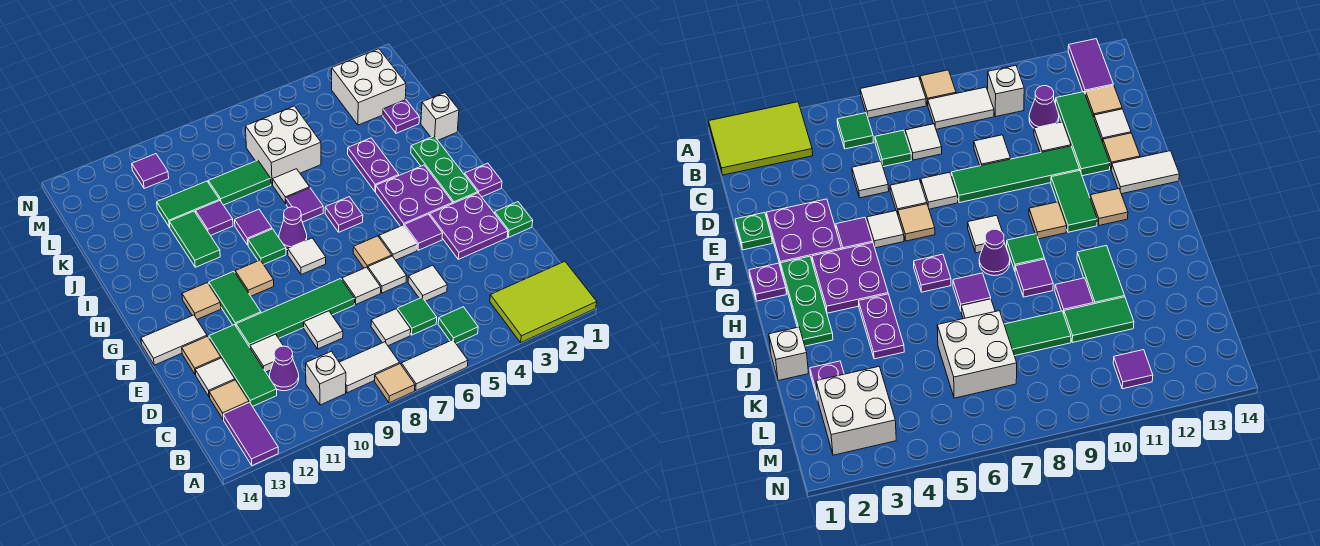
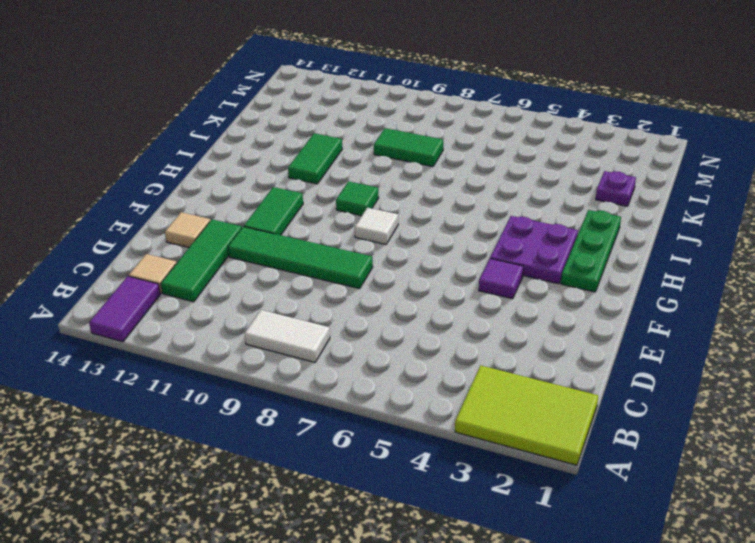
none -> white tile A6:A7 level 1
none -> tan tile A8 level 1
none -> green tile B5 level 1
none -> white brick B10 level 1

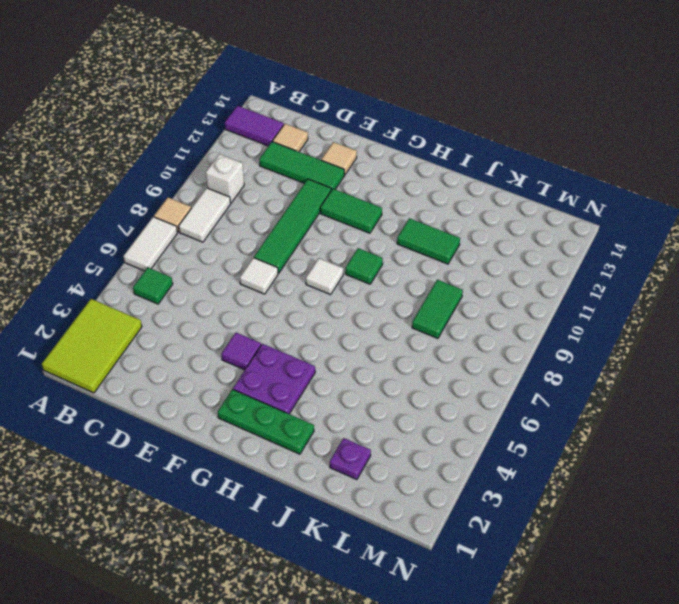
none -> green tile C6 level 1
none -> white tile C7 level 1
none -> purple cone C11 level 1
none -> white tile D5 level 1

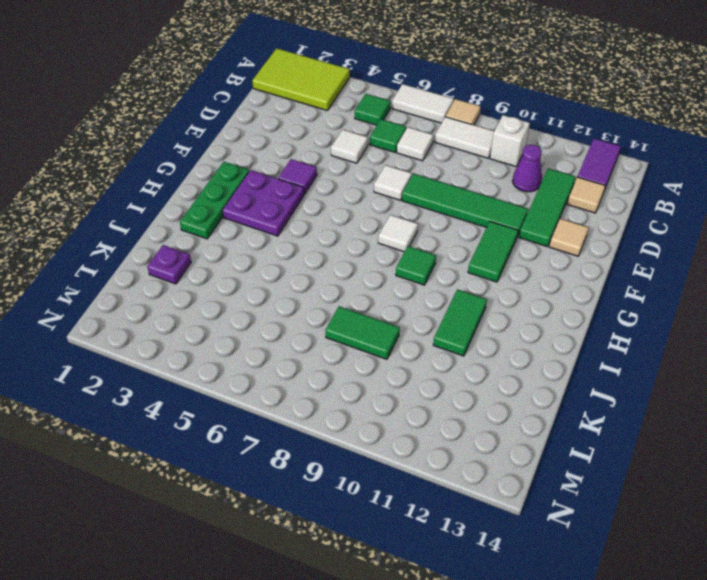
none -> white tile D9 level 1
none -> white tile D11 level 1
none -> white tile D13 level 1
none -> green plate E1 level 1

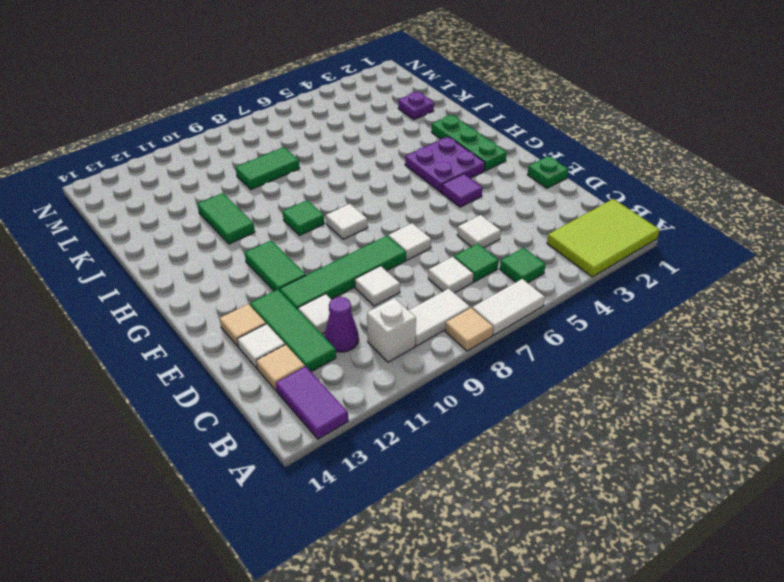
none -> purple plate E2:F3 level 1
none -> white tile E6 level 1
none -> white tile F5 level 1
none -> tan tile F6 level 1

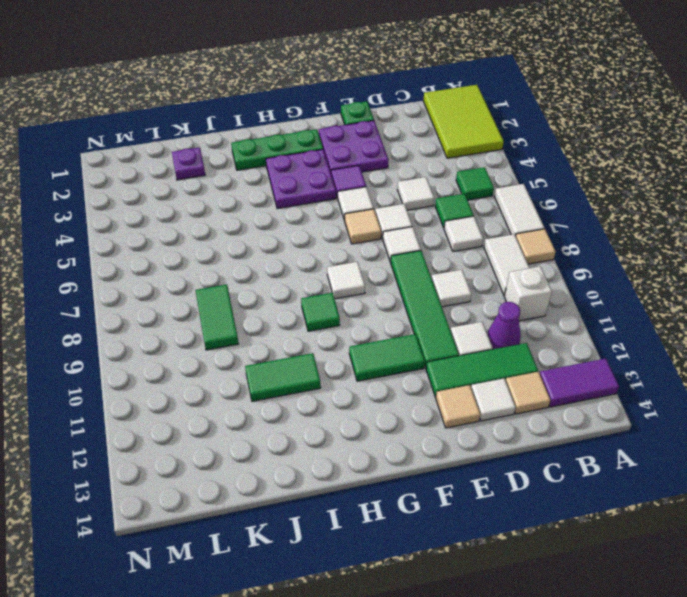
none -> white tile F13:F14 level 1
none -> purple plate G1 level 1
none -> tan tile G10 level 1
none -> tan tile G12 level 1

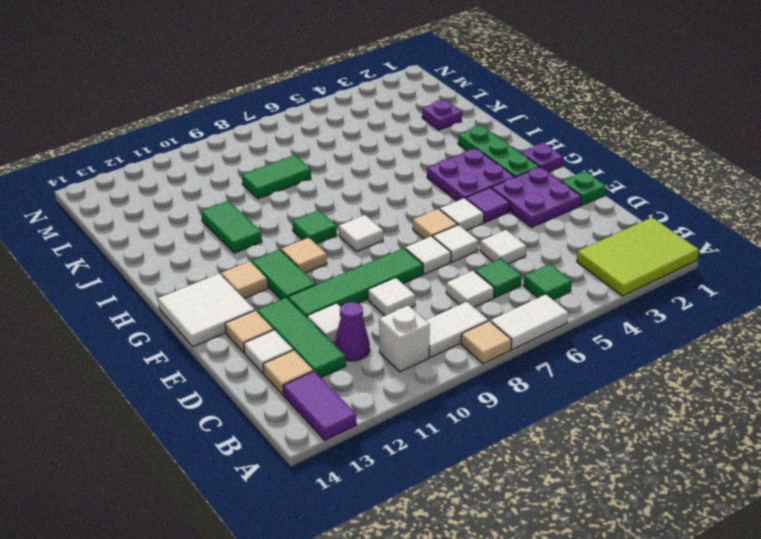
white tile F13:G14 level 1 -> white tile F13:F14 level 1
none -> purple plate H6 level 1
none -> purple cone H8 level 1
none -> purple plate I4:J4 level 1
none -> purple tile I7 level 1

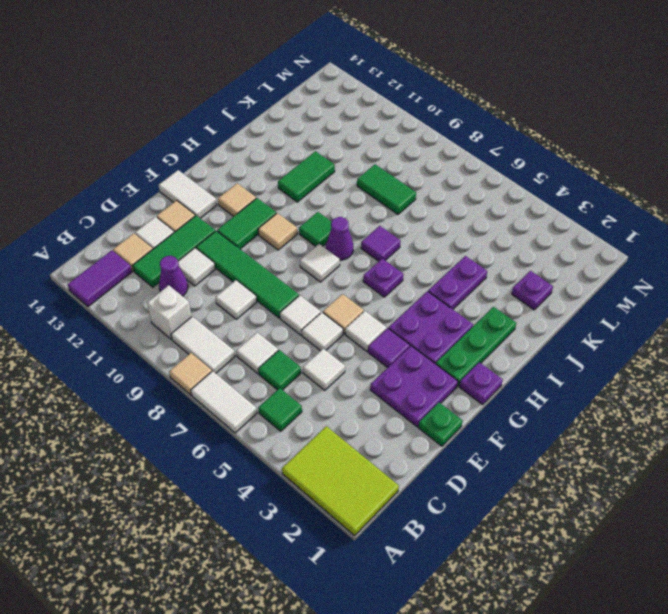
none -> purple tile I9 level 1
none -> white brick J1 level 1
none -> white tile J7 level 1
none -> purple tile J10 level 1

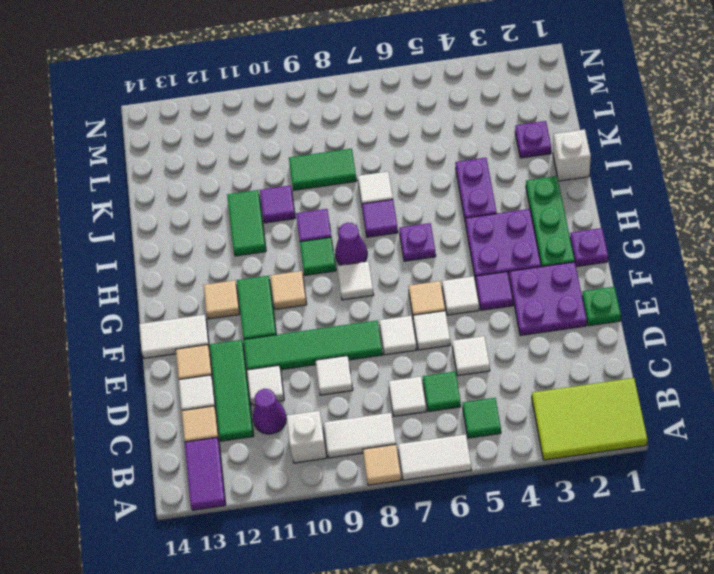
none -> white brick K6:L7 level 1
none -> green tile K10:K11 level 1
none -> white brick L2:M3 level 1
none -> purple tile M11 level 1

